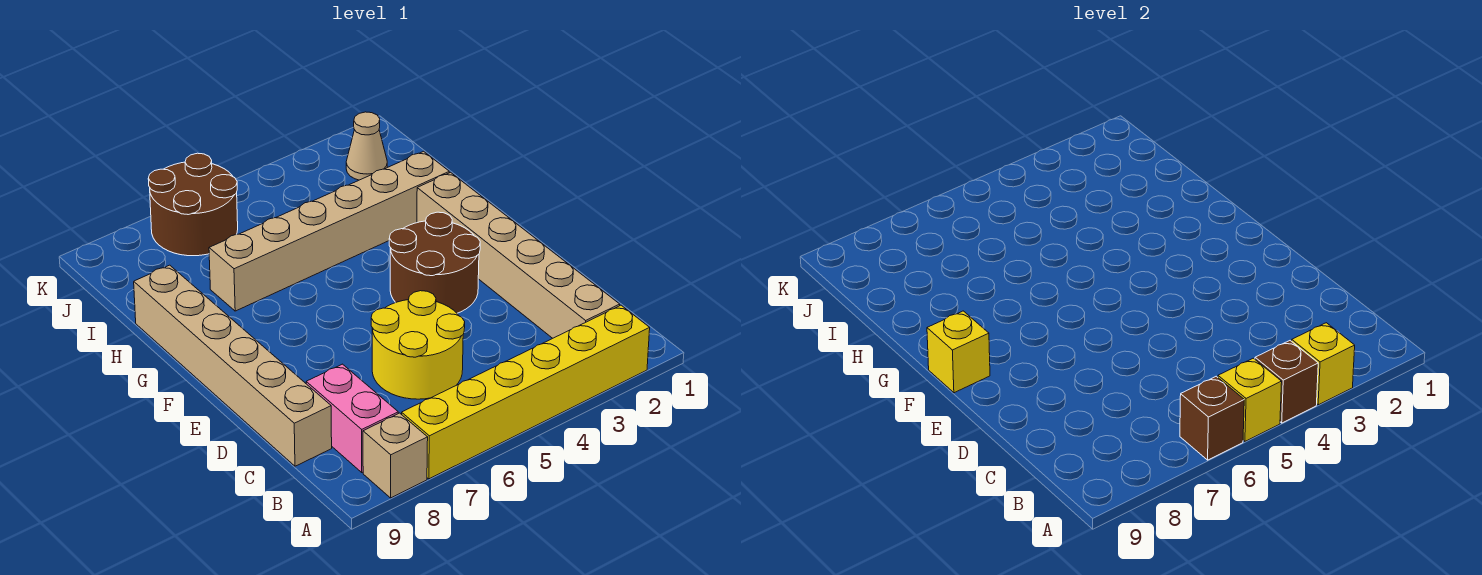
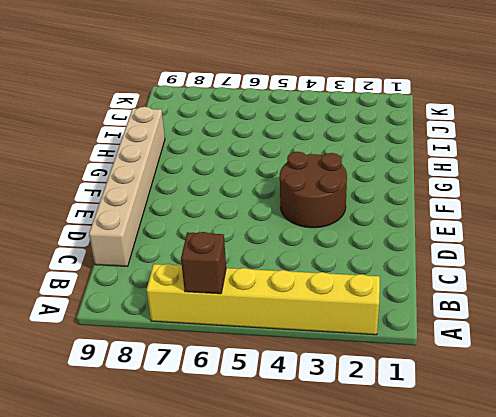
none -> tan brick A8 level 1
none -> tan brick B2:G2 level 1
none -> pink brick B8:C8 level 1

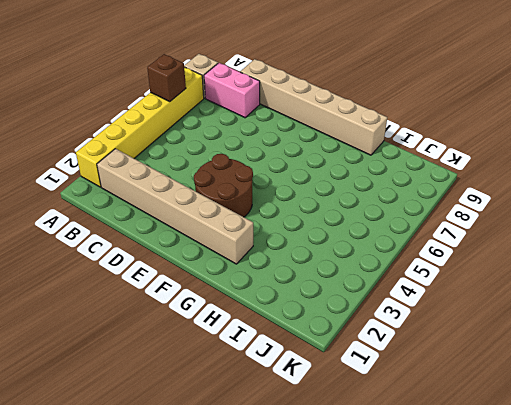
none -> yellow round brick C5:D6 level 1
none -> tan brick H2:H7 level 1
none -> tan cone J2 level 1

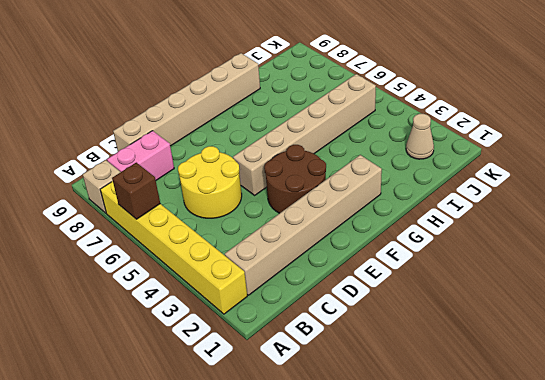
tan brick E5:J5 level 1 -> tan brick H2:H7 level 1
none -> brown round brick J6:K7 level 1
none -> yellow brick A3 level 2
none -> brown brick A4 level 2

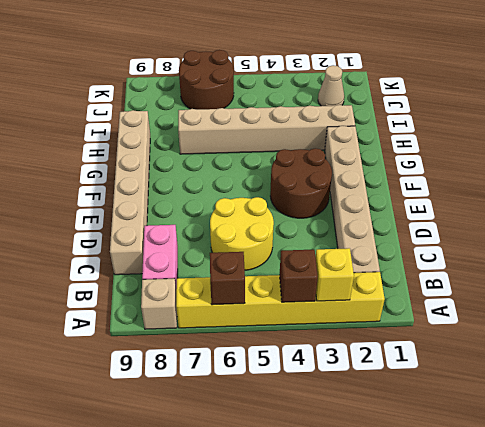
none -> yellow brick A5 level 2
none -> yellow brick F9 level 2

